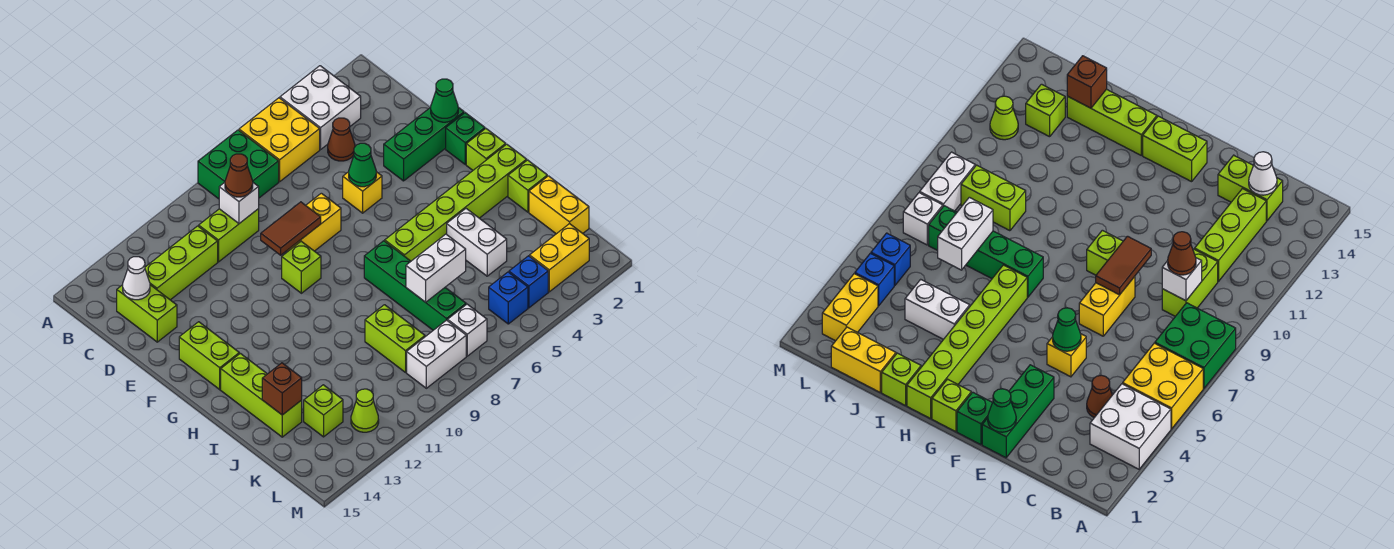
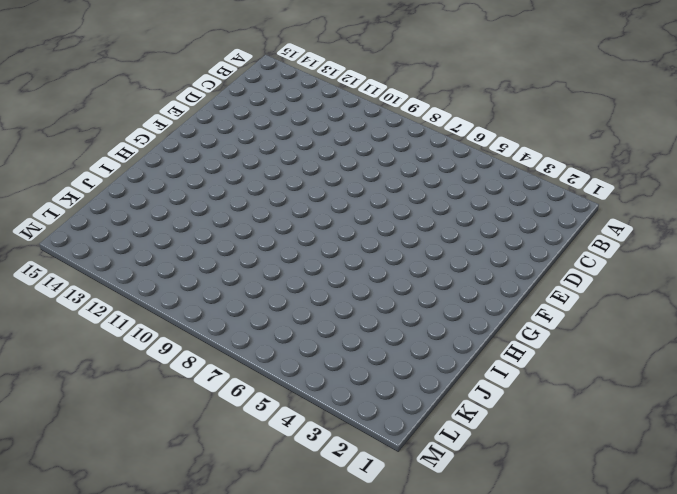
none -> white brick A3:B4 level 1
none -> yellow brick A5:B6 level 1
none -> green brick A7:B8 level 1
none -> brown cone C4 level 1

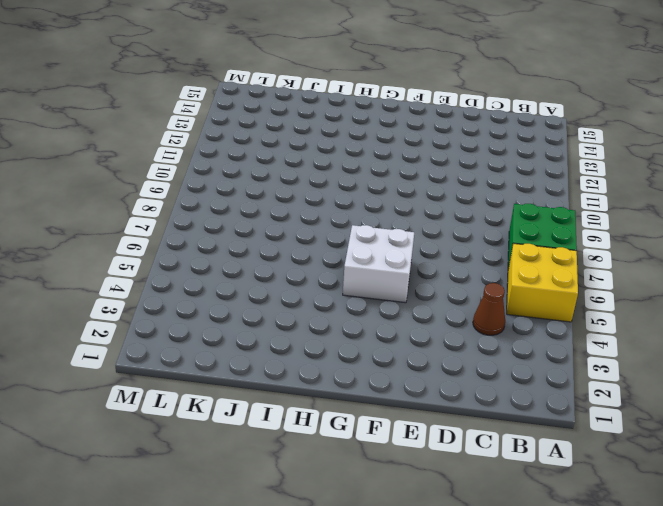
white brick F5:G6 level 1 -> white brick A3:B4 level 1
none -> lime brick C9:C10 level 1
none -> lime brick C11:C13 level 1
none -> lime brick C14:D14 level 1
none -> green brick E1:E3 level 1

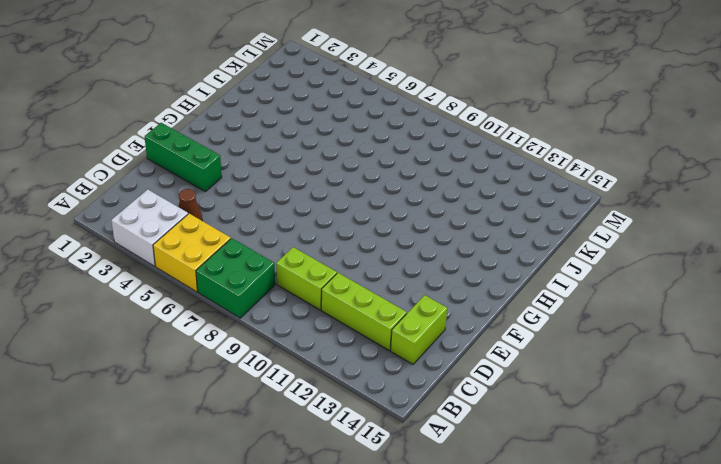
none -> yellow brick E5 level 1
none -> yellow brick E7:E8 level 1
none -> green brick F1 level 1
none -> lime brick F9 level 1

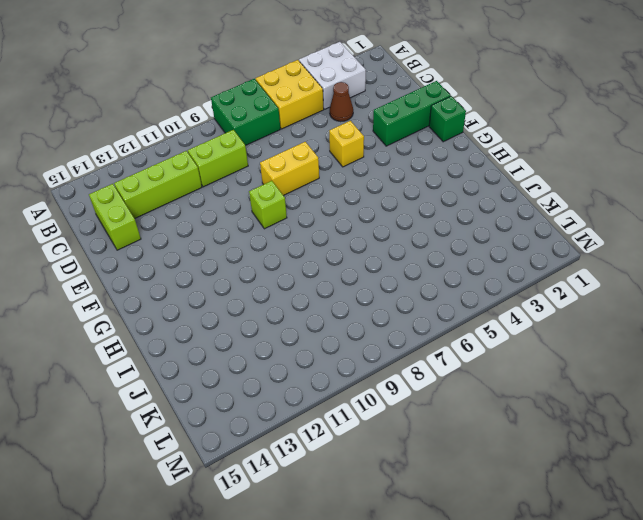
none -> lime brick F14:G14 level 1
none -> lime brick G1 level 1
none -> lime brick H1:H6 level 1
none -> green brick H7:K7 level 1

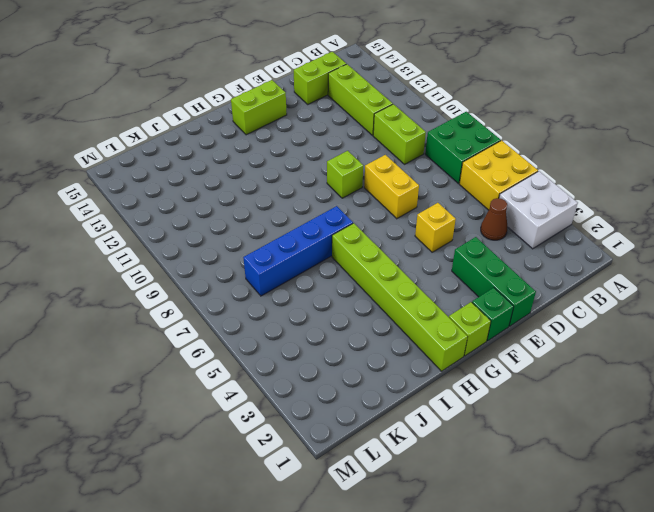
blue brick H7:K7 level 1 -> green brick H7:K7 level 1
none -> lime brick H14:J14 level 1
none -> lime brick I1 level 1
none -> white brick I4:J4 level 1
none -> yellow brick J1:K1 level 1

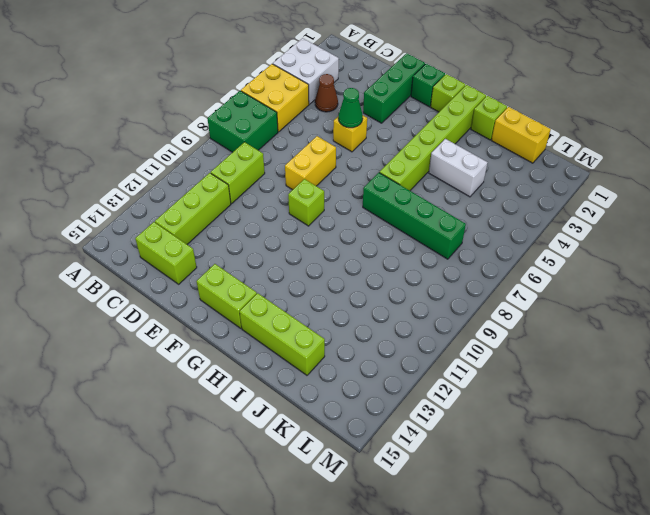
none -> lime brick J9:K9 level 1
none -> lime brick K13 level 1
none -> yellow brick L2:L3 level 1
none -> blue brick L4 level 1

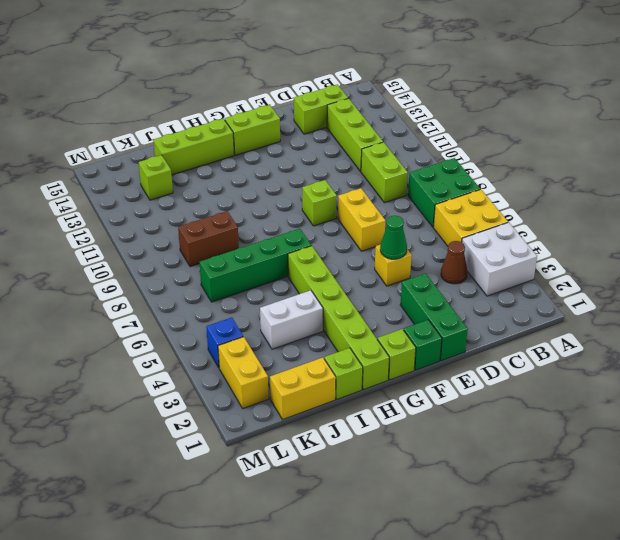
brown brick J9:K9 level 1 -> lime brick J9:K9 level 1
none -> blue brick L5 level 1
none -> white brick L7 level 1
none -> white brick L8:L9 level 1
none -> lime cone L12 level 1

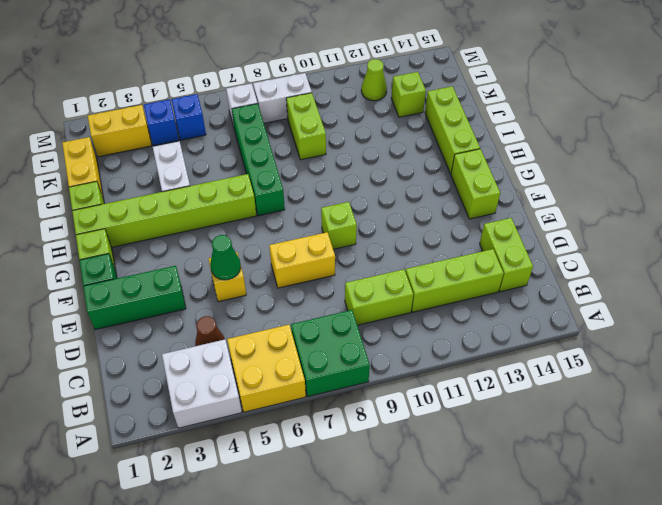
none -> white brick C9 level 2
none -> white cone C14 level 2
none -> green cone E1 level 2
none -> brown tile E8:E9 level 2

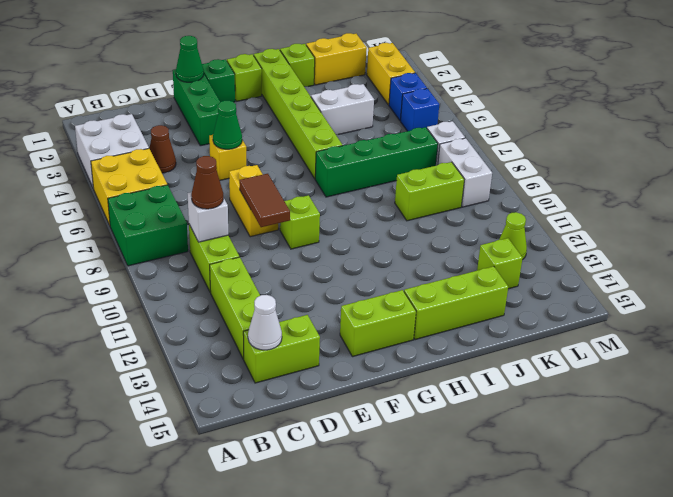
none -> white brick J6:J7 level 2
none -> brown brick J14 level 2

